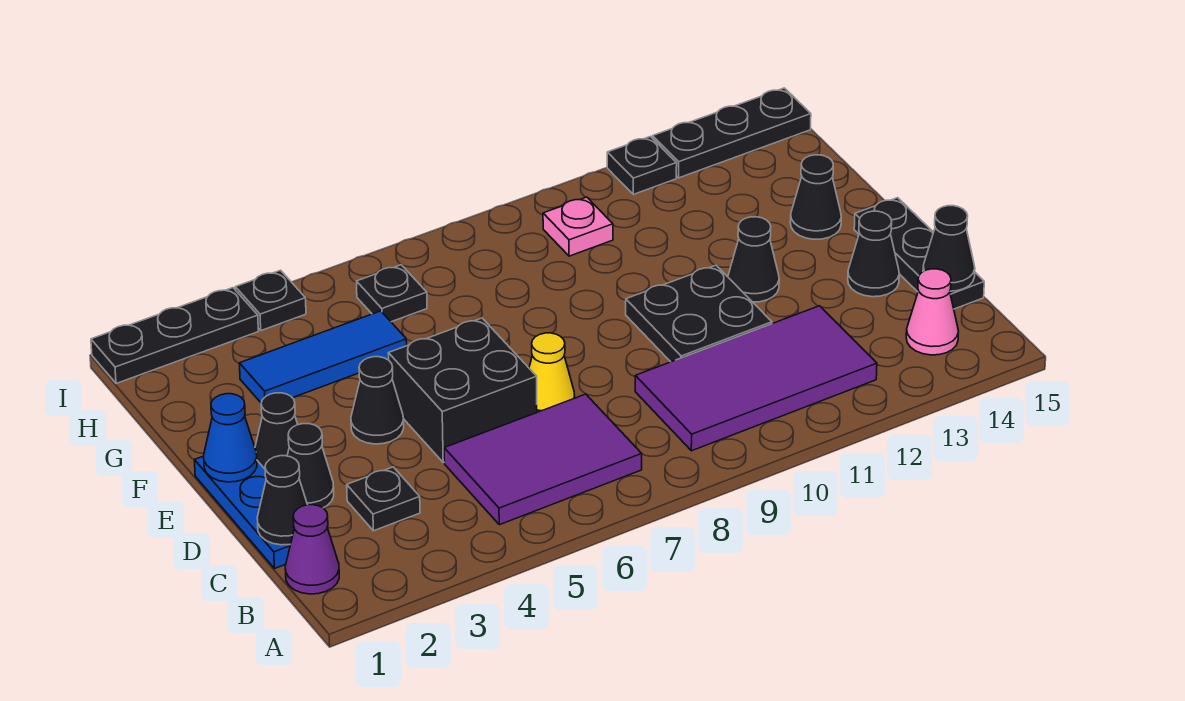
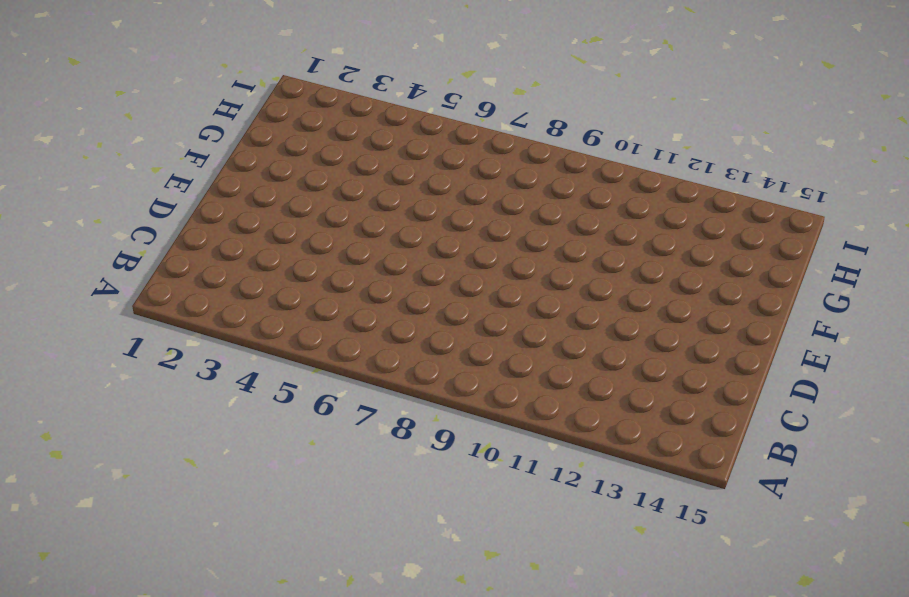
none -> purple cone B1 level 1
none -> purple tile B5:C7 level 1
none -> purple tile B9:C12 level 1

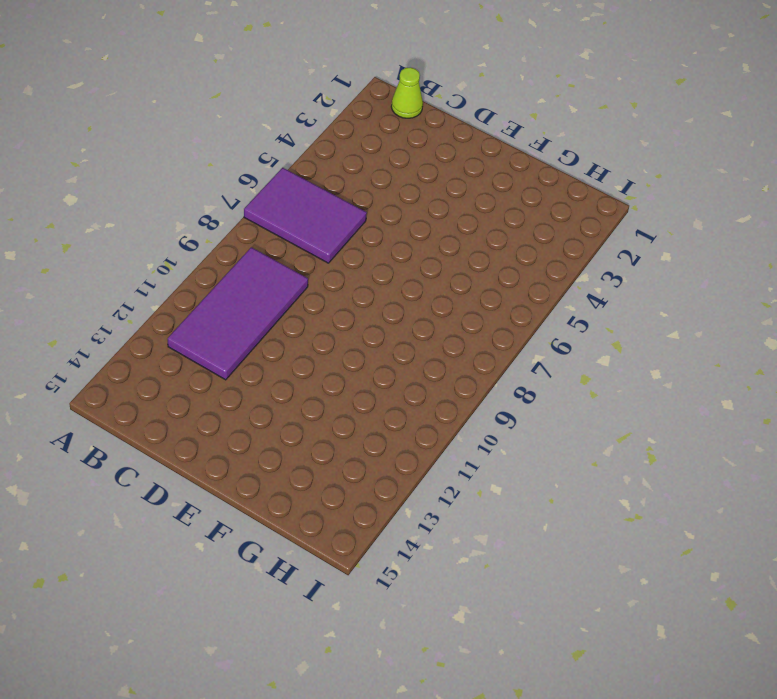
purple tile A6:C7 level 1 -> purple tile B5:C7 level 1
lime cone B1 level 1 -> purple cone B1 level 1
none -> pink cone B14 level 1
none -> blue plate C1:E1 level 1
none -> black plate C3 level 1

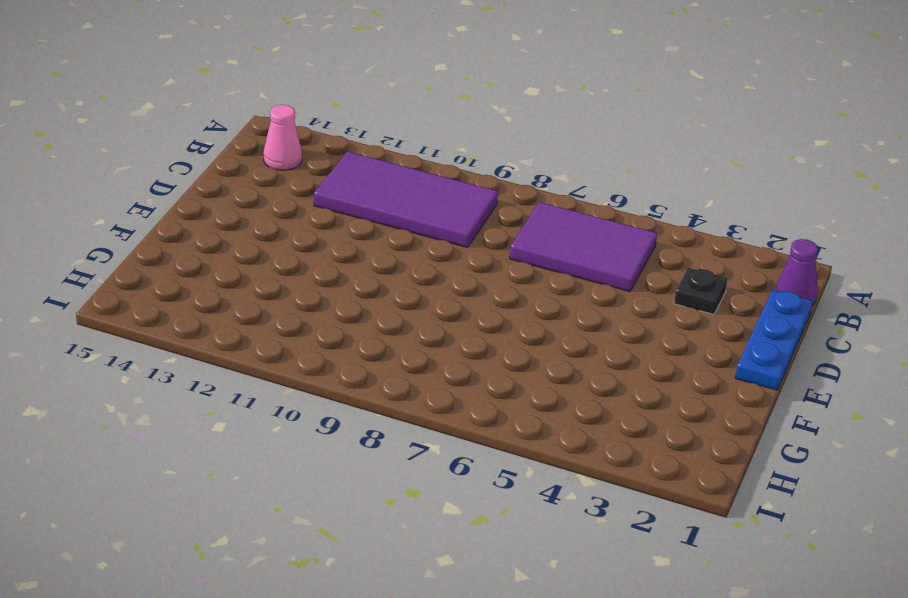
none -> black plate C15:E15 level 1
none -> black cone D2 level 1
none -> black brick D5:E6 level 1

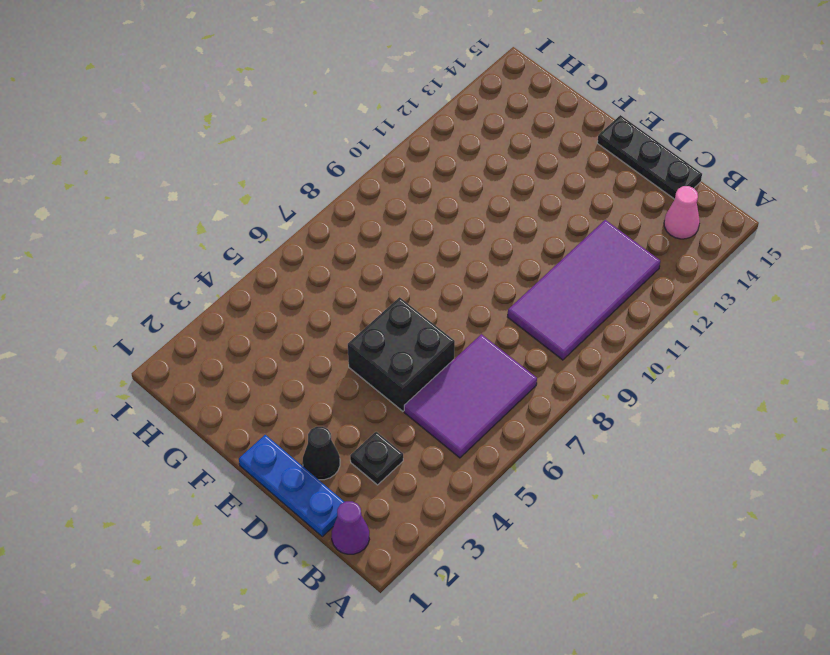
none -> yellow cone D7 level 1
none -> black plate D10:E11 level 1
none -> black cone D14 level 1

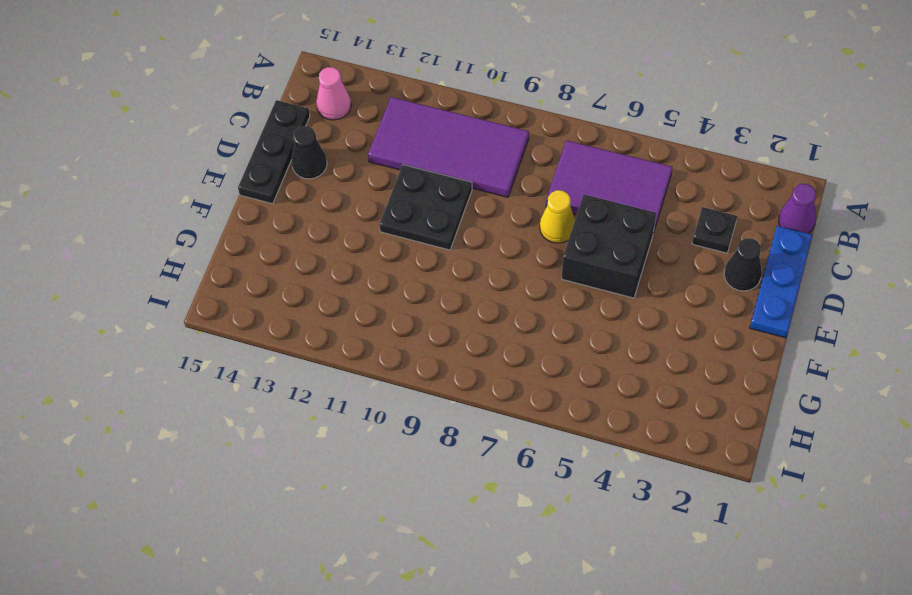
none -> black cone E2 level 1
none -> black cone E4 level 1
none -> black cone E12 level 1

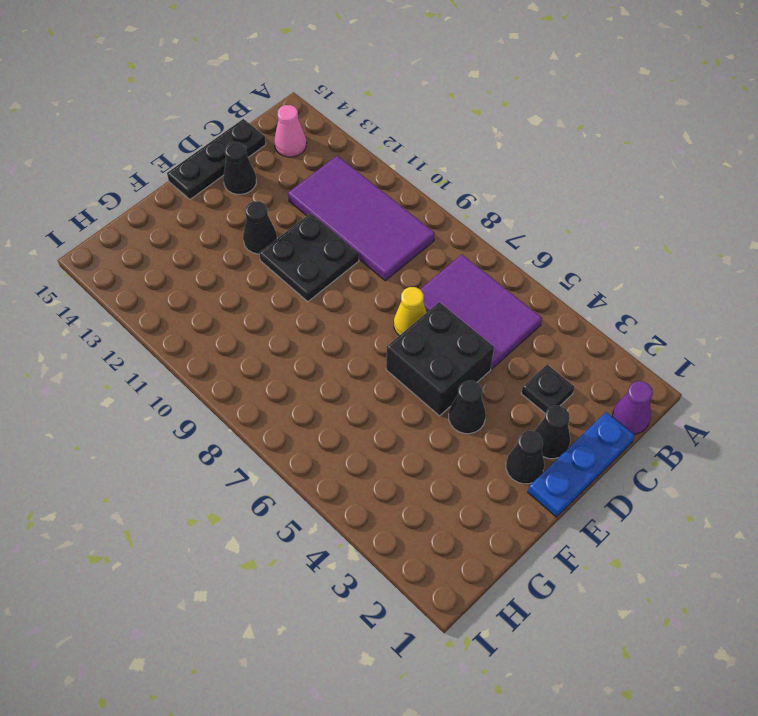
none -> black cone F14 level 1
none -> blue tile G3:G5 level 1
none -> black plate H6 level 1

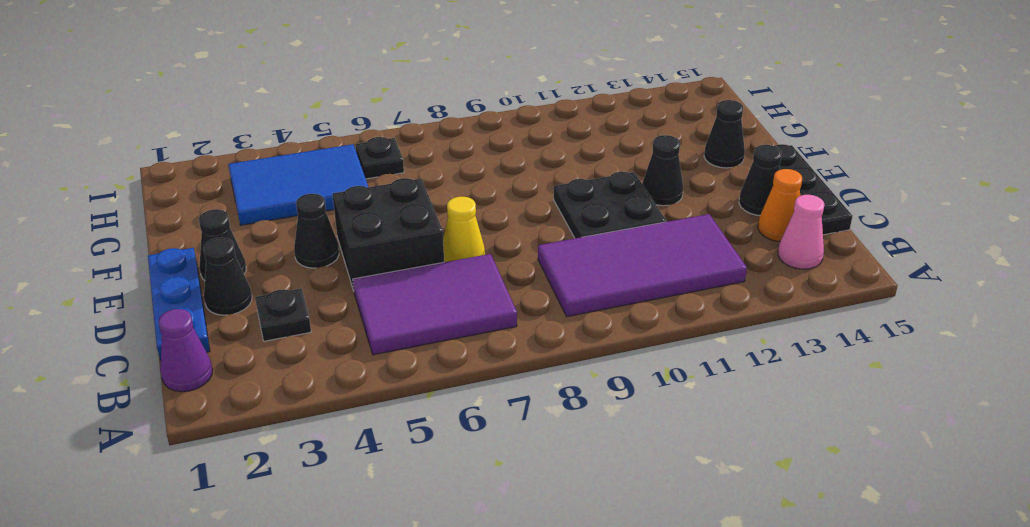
orange cone C14 level 1 -> none
blue tile G3:H5 level 1 -> blue tile G3:G5 level 1
none -> pink plate H10 level 1
none -> black plate I1:I3 level 1
none -> black plate I4 level 1

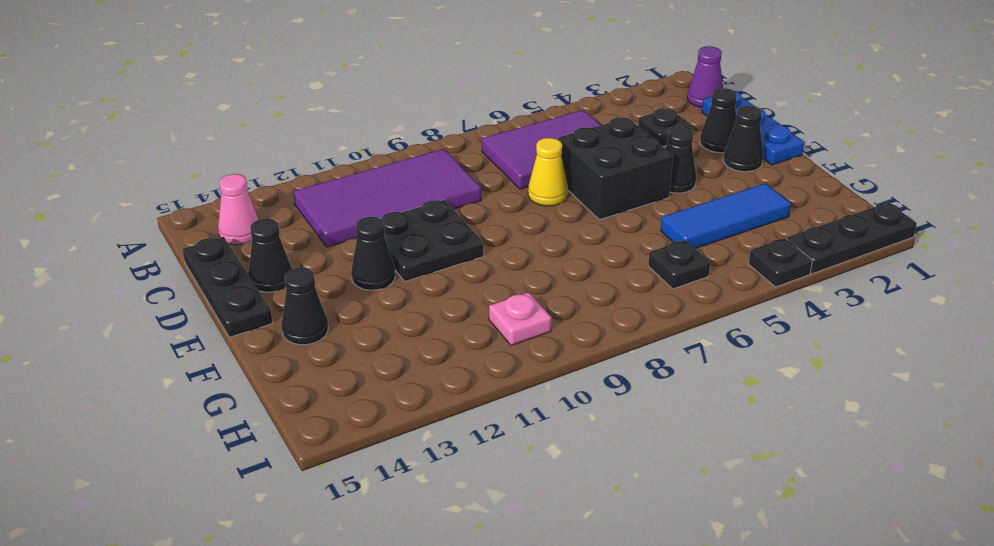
none -> black plate I12 level 1
none -> black plate I13:I15 level 1
none -> black cone C1 level 2

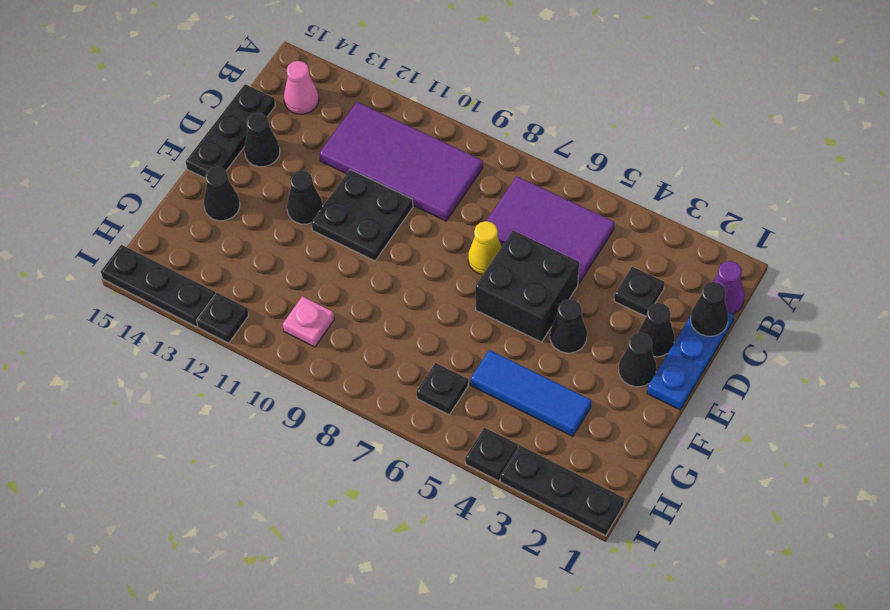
none -> black cone C15 level 2
none -> blue cone E1 level 2

